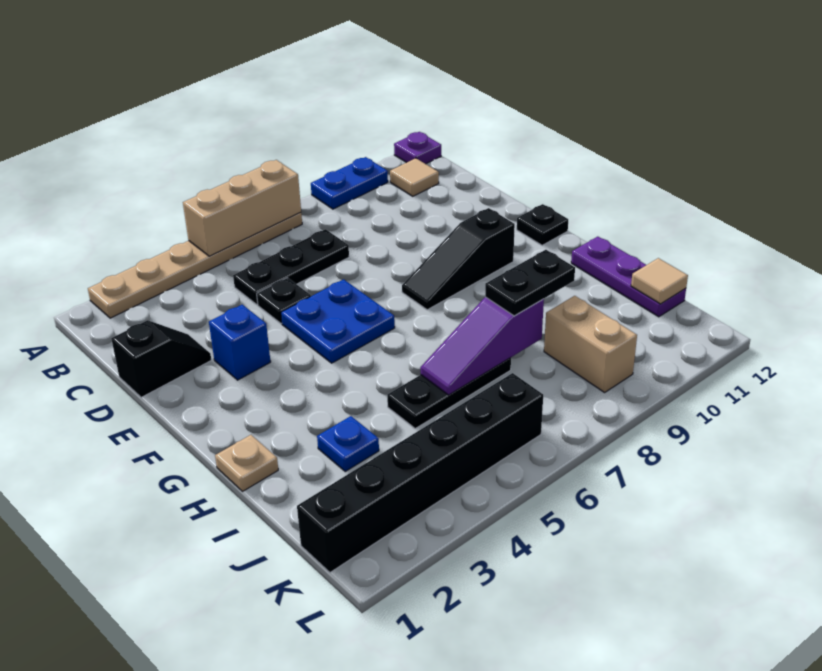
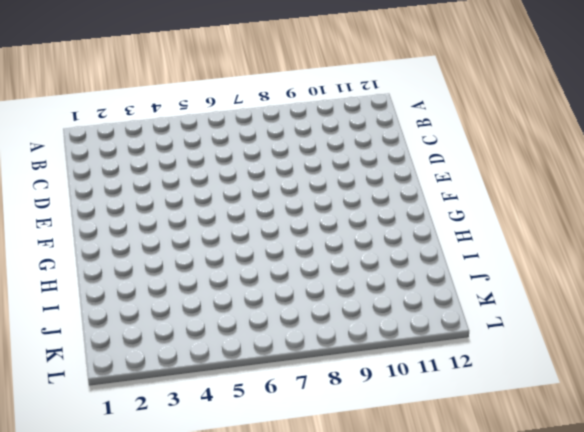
none -> tan plate A2:A7 level 1
none -> blue plate A9:A10 level 1
none -> purple plate A12 level 1

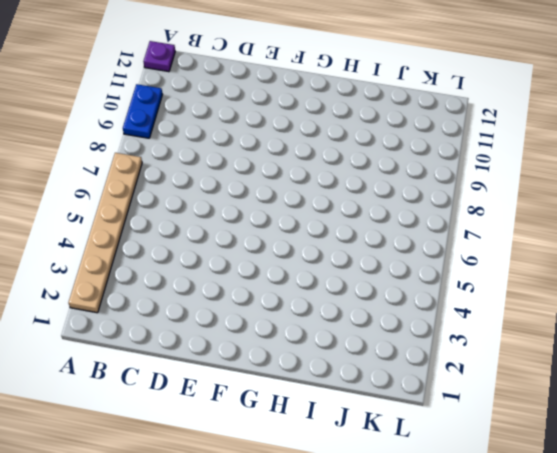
none -> tan tile B11 level 1
none -> black plate C5:C7 level 1
none -> black slope D1:D2 level 1 top 1

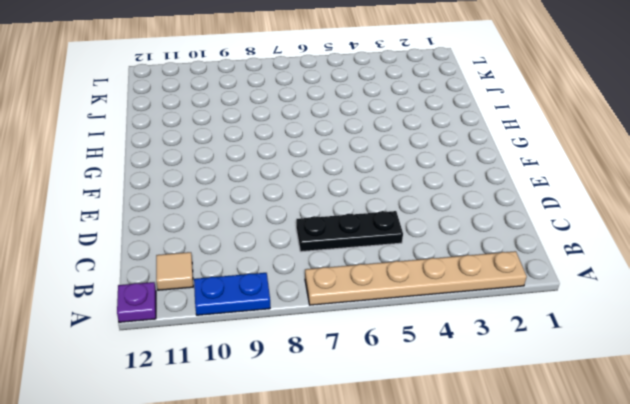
none -> black slope D1:D2 level 1 top 1
none -> black plate D5 level 1
none -> blue brick E3 level 1

